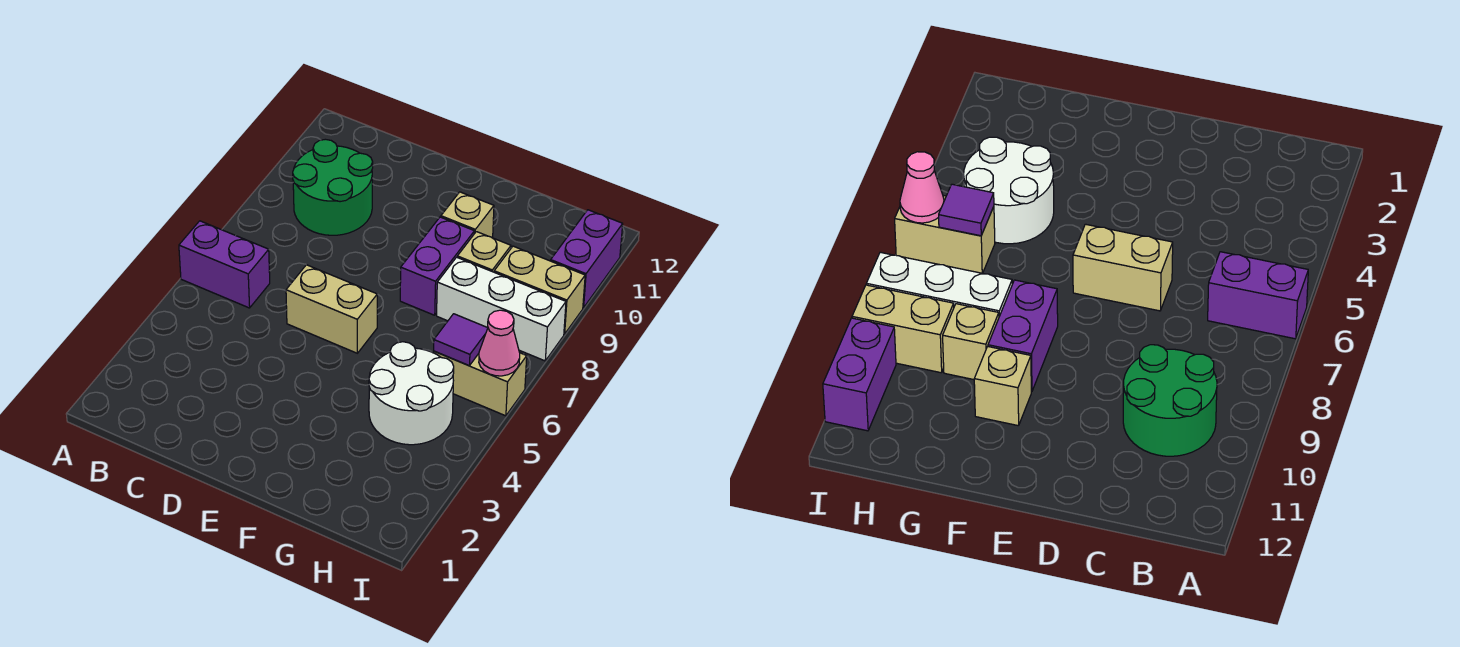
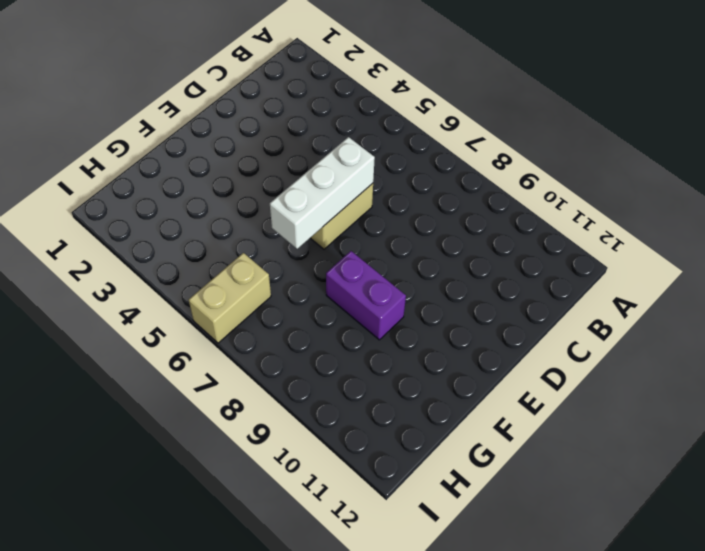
white brick D6:F6 level 2 -> white brick G8:I8 level 1
none -> purple brick A6:B6 level 1
none -> green round brick B9:C10 level 1
none -> tan brick F10 level 1

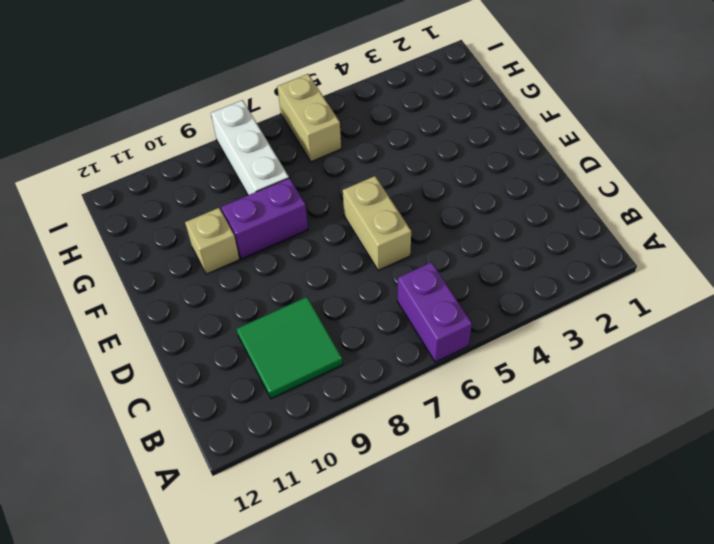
green tile B9:C10 level 1 -> green round brick B9:C10 level 1
none -> white round brick G4:H5 level 1
none -> tan brick G9 level 1
none -> tan brick H9:I9 level 1

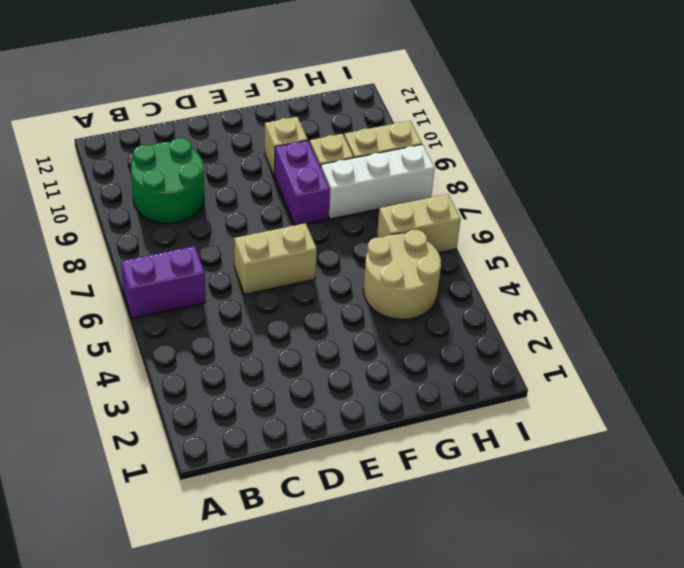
tan round brick G4:H5 level 1 -> white round brick G4:H5 level 1
none -> purple brick I10:I11 level 1
none -> purple tile H6 level 2
none -> pink cone I6 level 2

